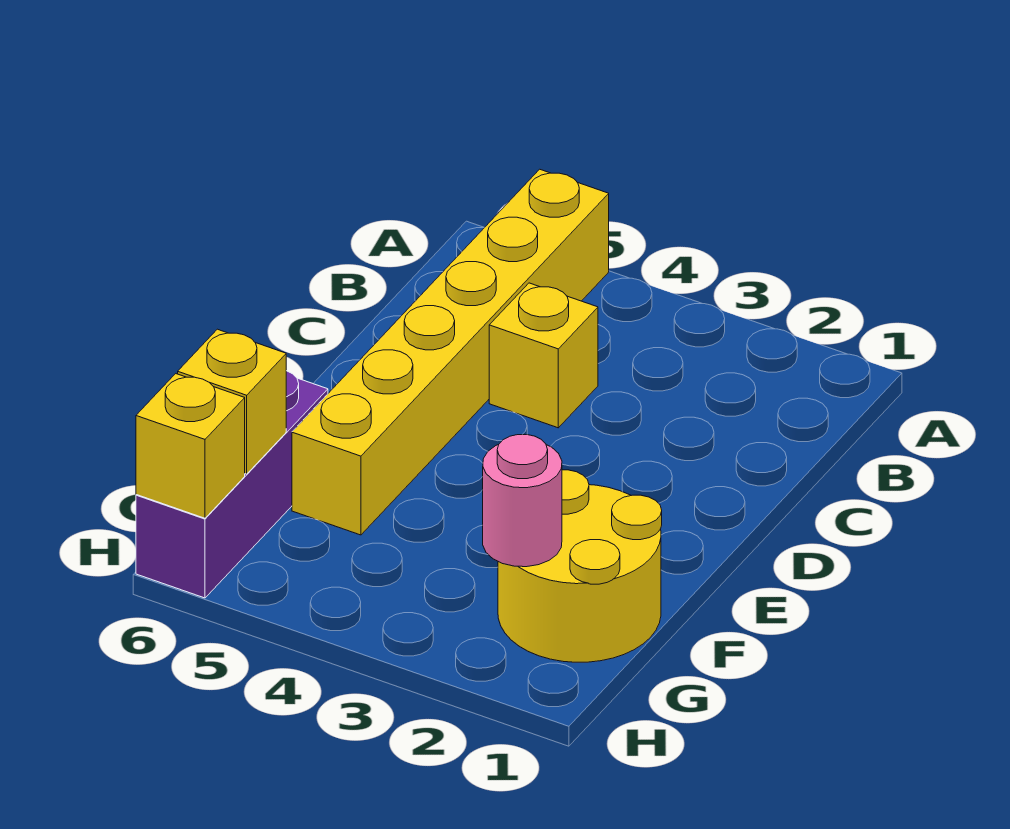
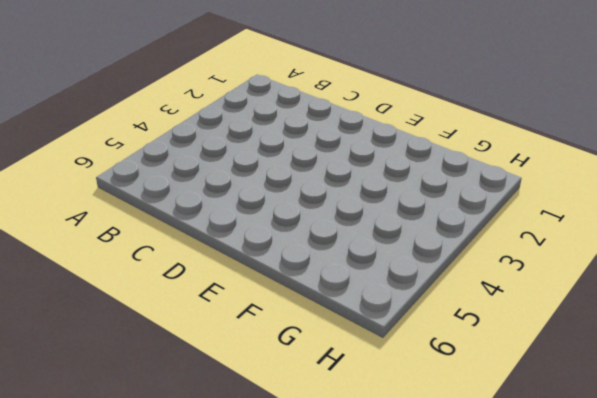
none -> yellow brick A5:F5 level 1
none -> yellow brick C4 level 1

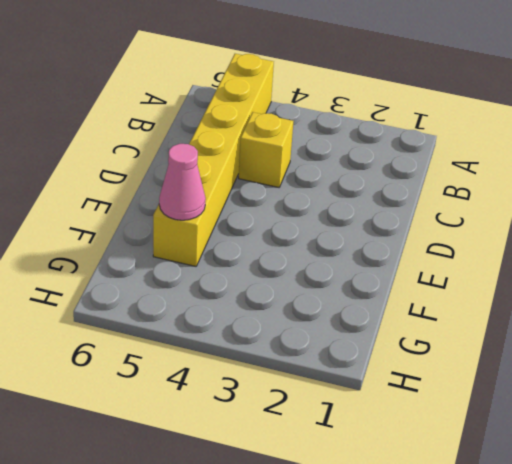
pink cone F5 level 2 -> none
none -> yellow round brick F1:G2 level 1
none -> purple brick F6:H6 level 1

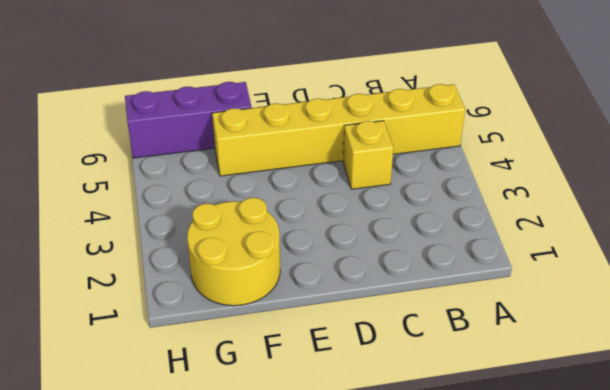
none -> pink round brick G2 level 2
none -> yellow brick G6 level 2

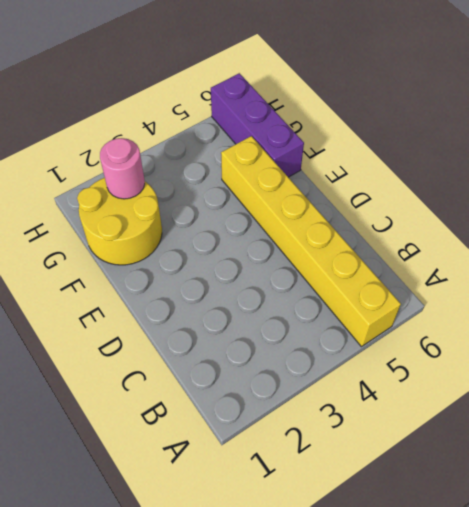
none -> yellow brick C4 level 1
none -> yellow brick G6 level 2

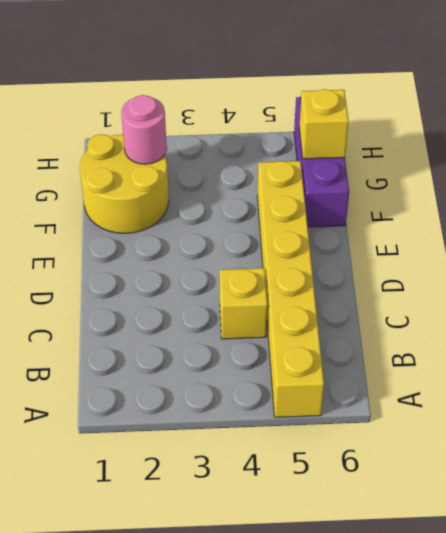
none -> yellow brick H6 level 2

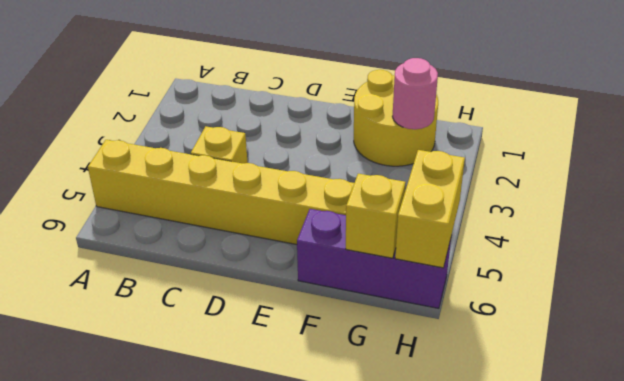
yellow brick H5:H6 level 2 -> yellow brick H6 level 2

